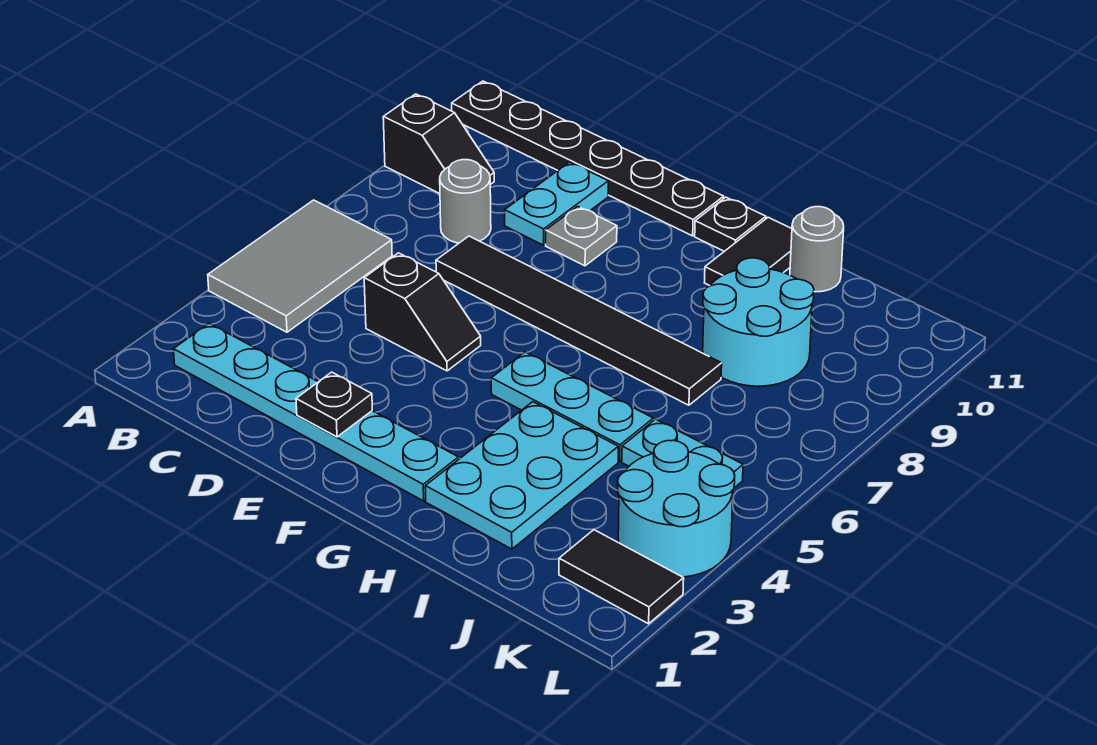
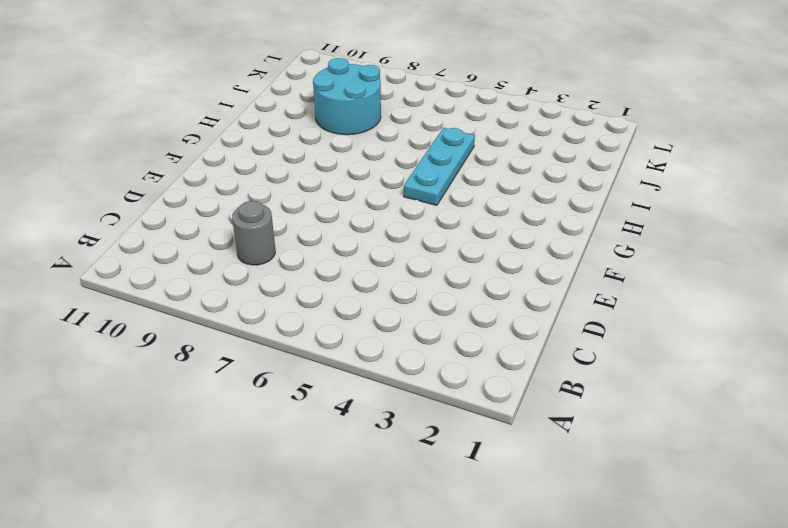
none -> grey tile A4:B6 level 1
none -> black slope A9:B9 level 1 top A
none -> black plate A11:F11 level 1

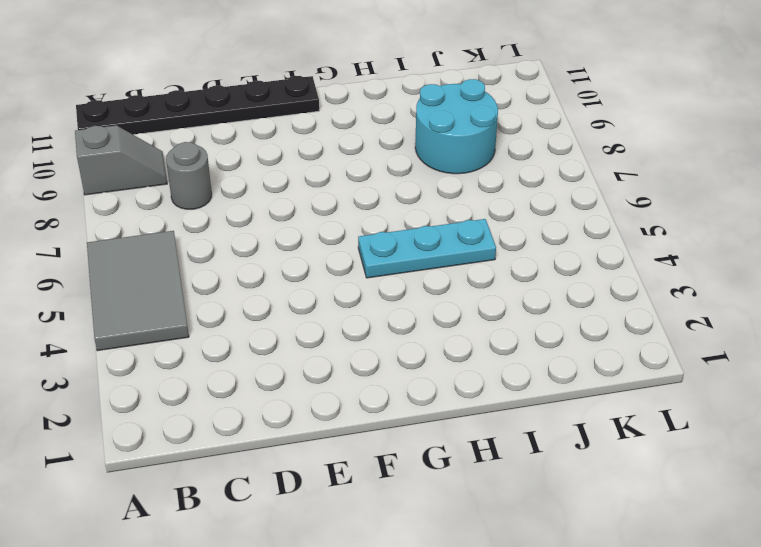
grey slope A9:B9 level 1 top A -> black slope A9:B9 level 1 top A
none -> cyan plate B2:G2 level 1
none -> black slope D5:E5 level 1 top D
none -> black tile D7:I7 level 1

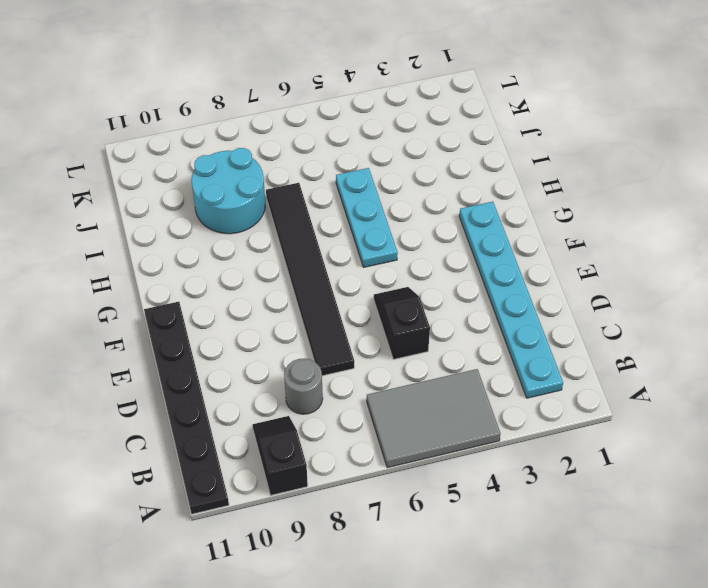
none -> cyan plate D9:D10 level 1
none -> grey plate E9 level 1
none -> black plate G11 level 1

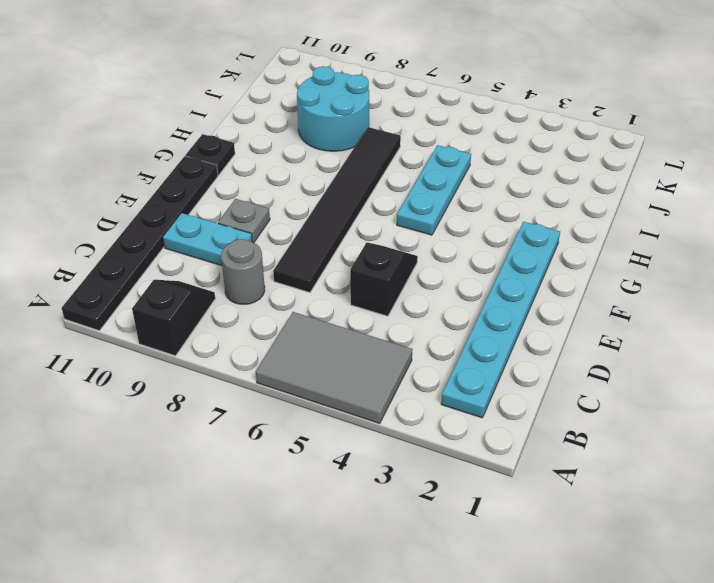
none -> cyan plate H2:I4 level 1
none -> black tile H10:H11 level 1
none -> grey round brick I11 level 1

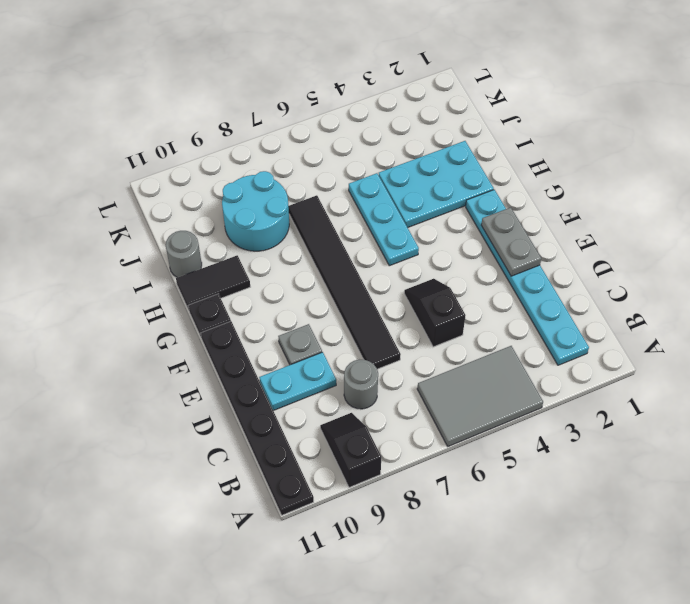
grey plate E2:F2 level 2 -> black plate E2 level 2
none -> cyan plate J5:K5 level 1
none -> black tile K2:L2 level 1
none -> cyan round brick K3:L4 level 1

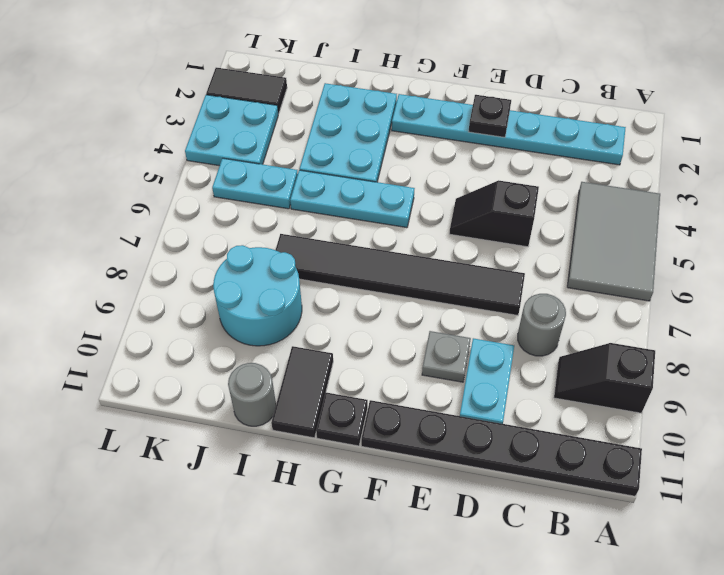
cyan plate K3:L4 level 1 -> cyan round brick K3:L4 level 1

